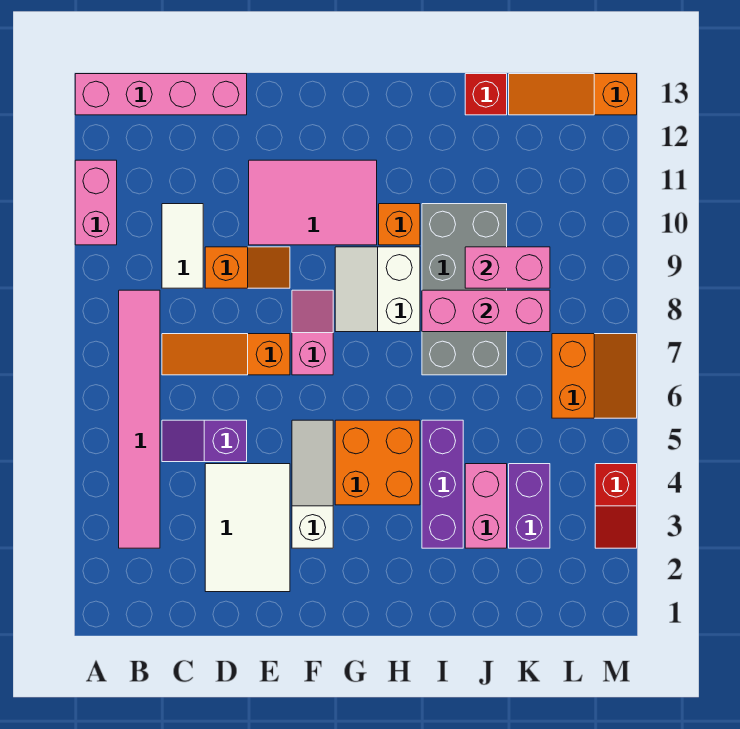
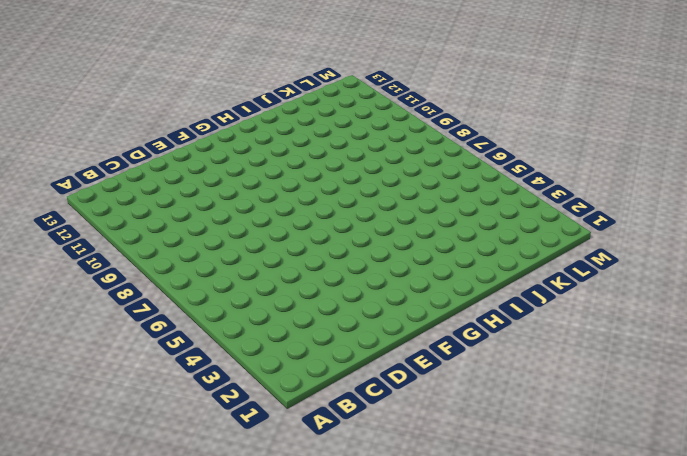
none -> pink brick A10:A11 level 1
none -> pink brick A13:D13 level 1
none -> pink tile B3:B8 level 1

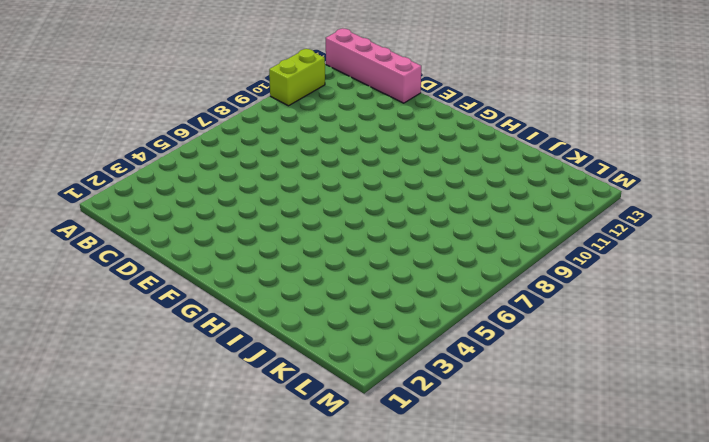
lime brick A10:A11 level 1 -> pink brick A10:A11 level 1
none -> pink tile B3:B8 level 1
none -> purple slope C5:D5 level 1 top D
none -> orange slope C7:E7 level 1 top E

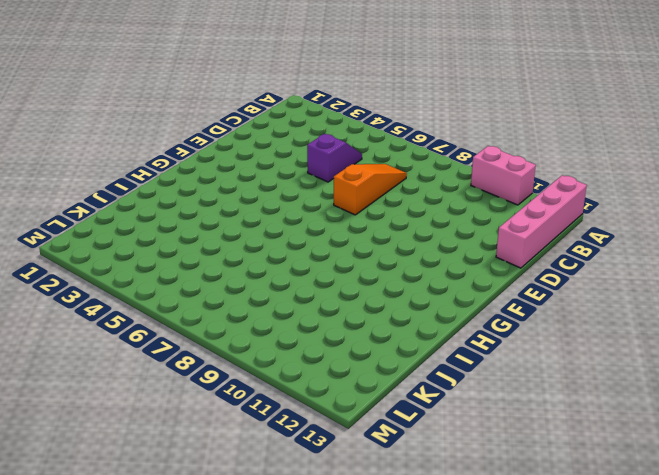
none -> pink tile B3:B8 level 1
none -> white tile C9:C10 level 1
none -> white tile D2:E4 level 1

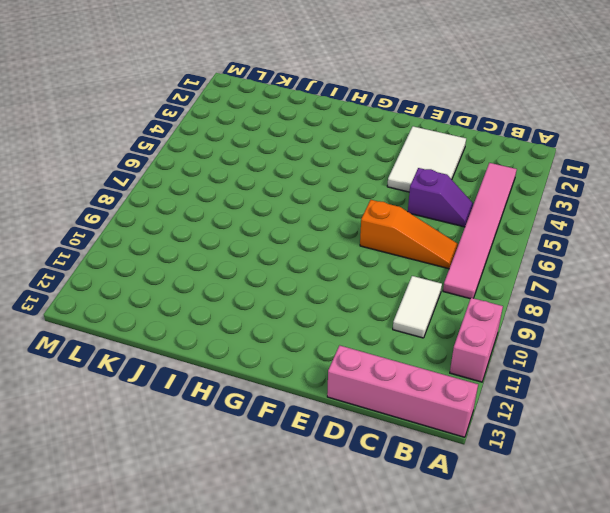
none -> orange slope D9:E9 level 1 top D
none -> pink tile E10:G11 level 1
none -> white slope F3:F5 level 1 top 3

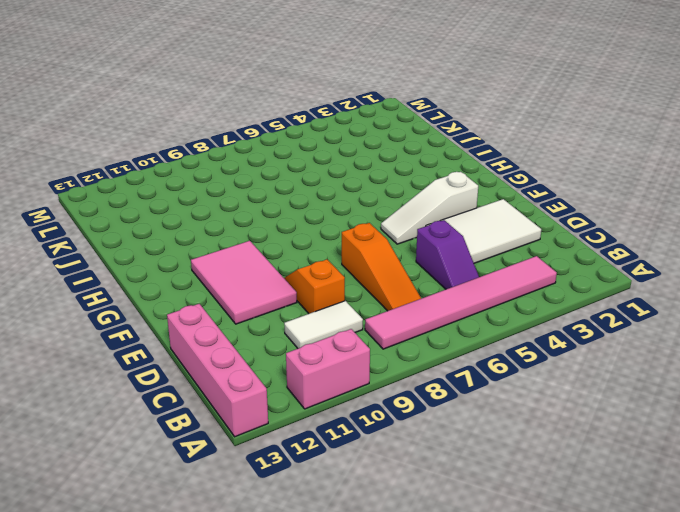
none -> pink slope F7:F8 level 1 top 7
none -> orange brick G4:H5 level 1
none -> white slope G8:H9 level 1 top H

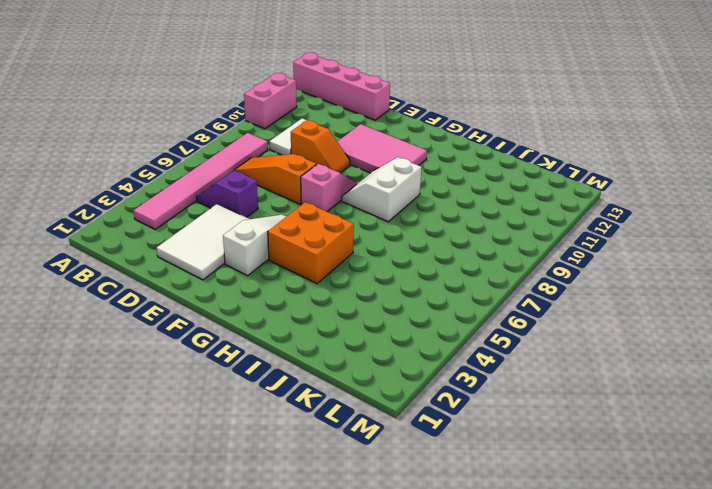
none -> orange brick H10 level 1
none -> purple brick I3:I5 level 1
none -> grey brick I7:J10 level 1

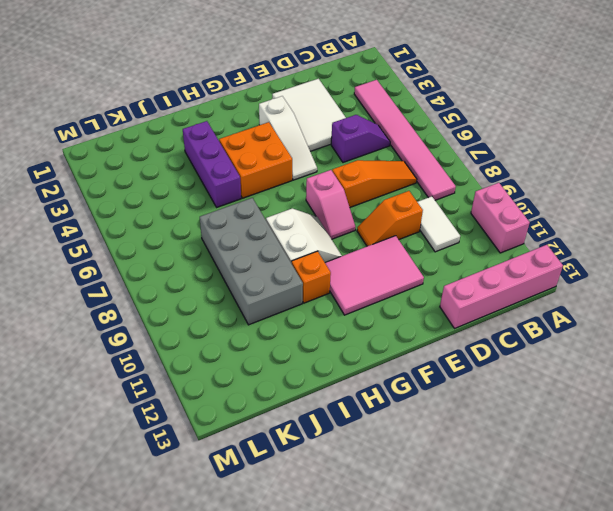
none -> pink brick J3:J4 level 1
none -> red brick J13 level 1
none -> purple brick K3:K4 level 1

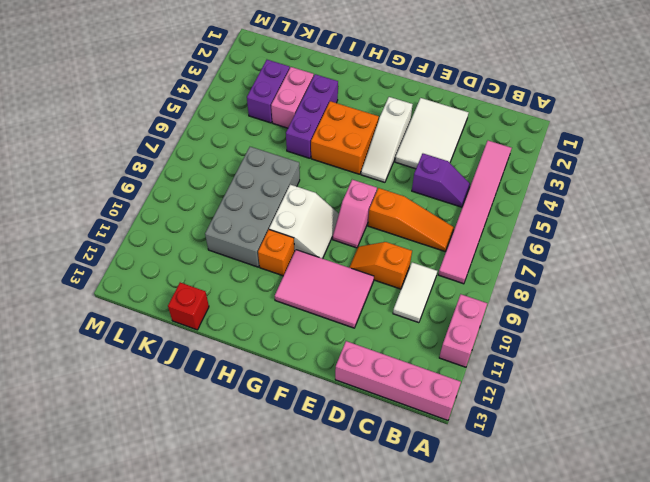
none -> orange slope K13:M13 level 1 top M
none -> orange slope L6:M7 level 1 top L
none -> red slope M3:M4 level 1 top 4

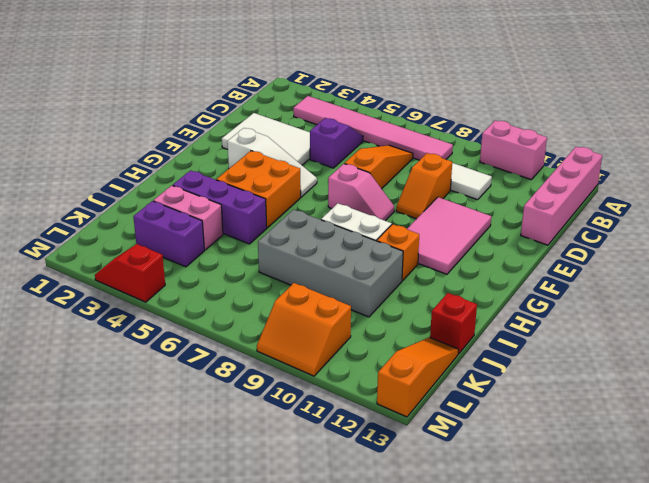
orange slope L9:M10 level 1 top L -> orange slope L6:M7 level 1 top L
none -> pink brick I8:K8 level 2
none -> pink brick J9:K9 level 2

